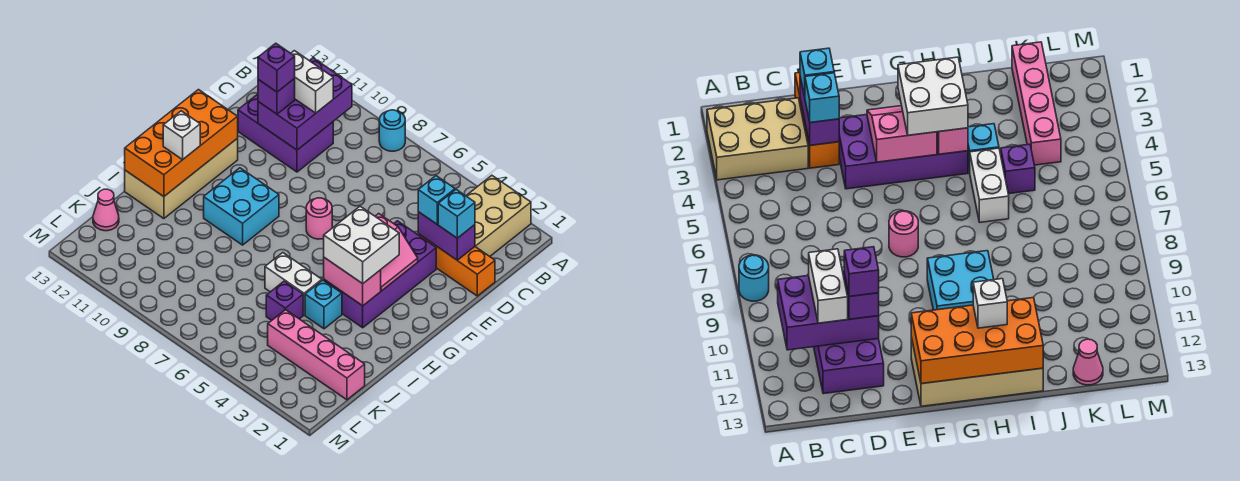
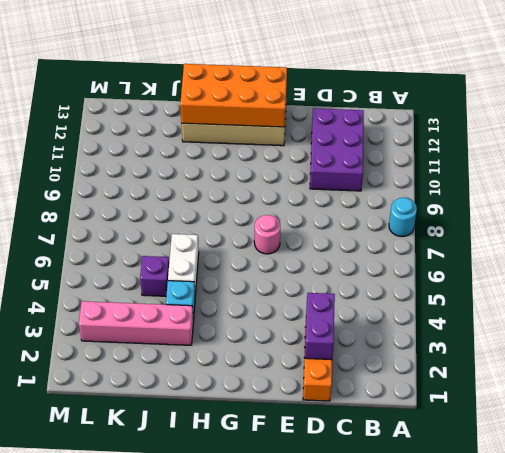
pink brick I3:L3 level 1 -> pink brick K1:K4 level 1
none -> tan brick A2:C3 level 1
none -> purple brick E3:H4 level 1
none -> cyan brick G9:H10 level 1

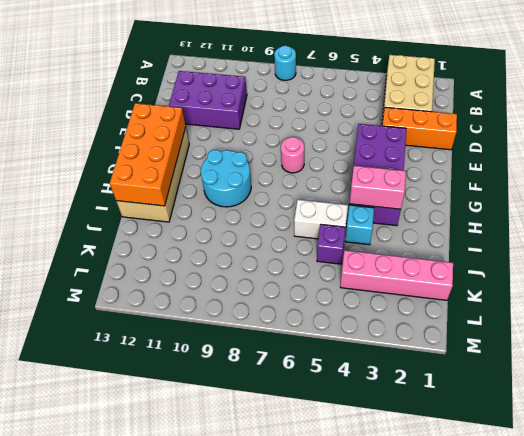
cyan round brick G9:H10 level 1 -> cyan brick G9:H10 level 1
none -> pink cone K13 level 1
none -> purple brick B10:D11 level 2
none -> purple brick D2:D3 level 2

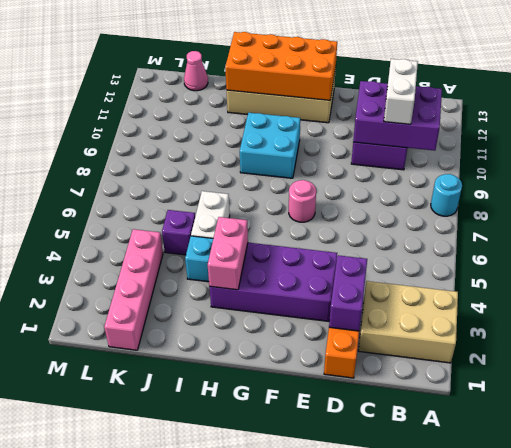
none -> pink slope F3:G4 level 2 top 4
none -> cyan brick D2 level 3
none -> cyan brick D3 level 3

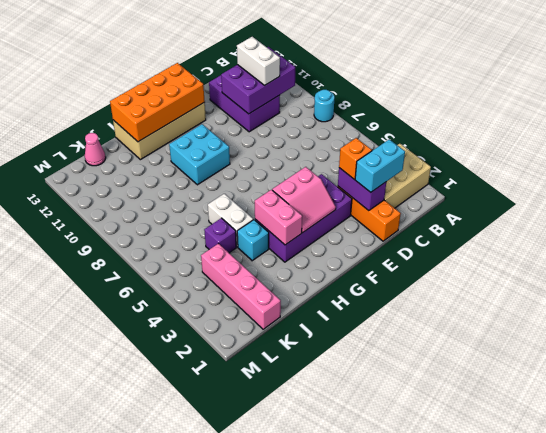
cyan brick C2:D2 level 3 -> cyan brick D2 level 3
orange brick D3 level 3 -> cyan brick D3 level 3
none -> pink round brick F7 level 1
none -> purple brick D11 level 3
none -> white brick G3:H4 level 3

